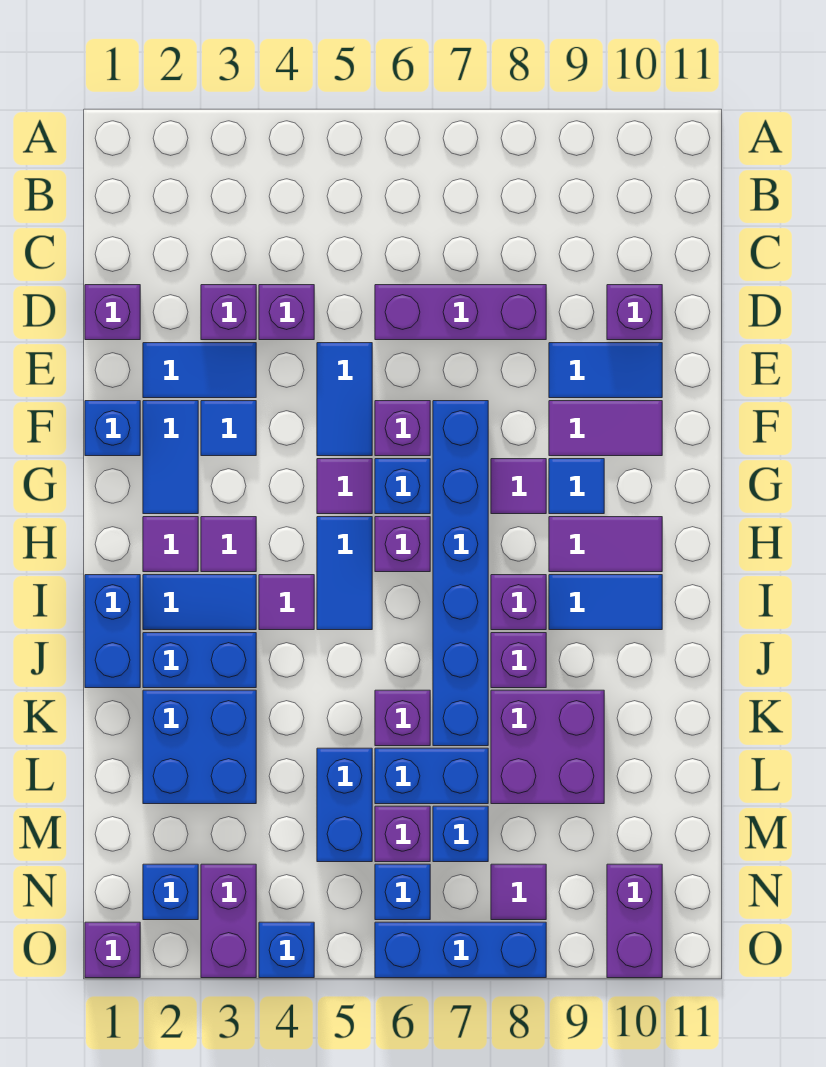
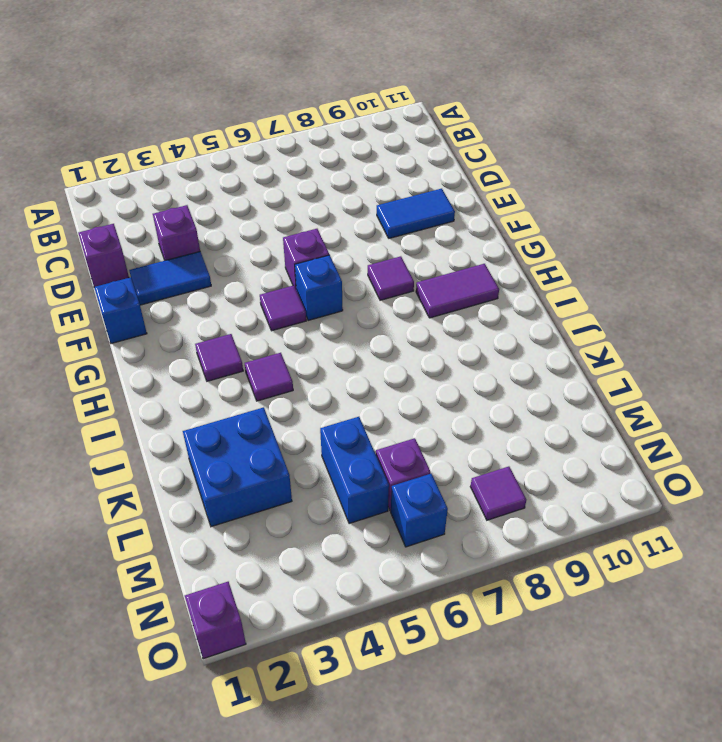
none -> purple brick D4 level 1
none -> purple brick D6:D8 level 1
none -> purple brick D10 level 1
none -> blue tile E5:F5 level 1

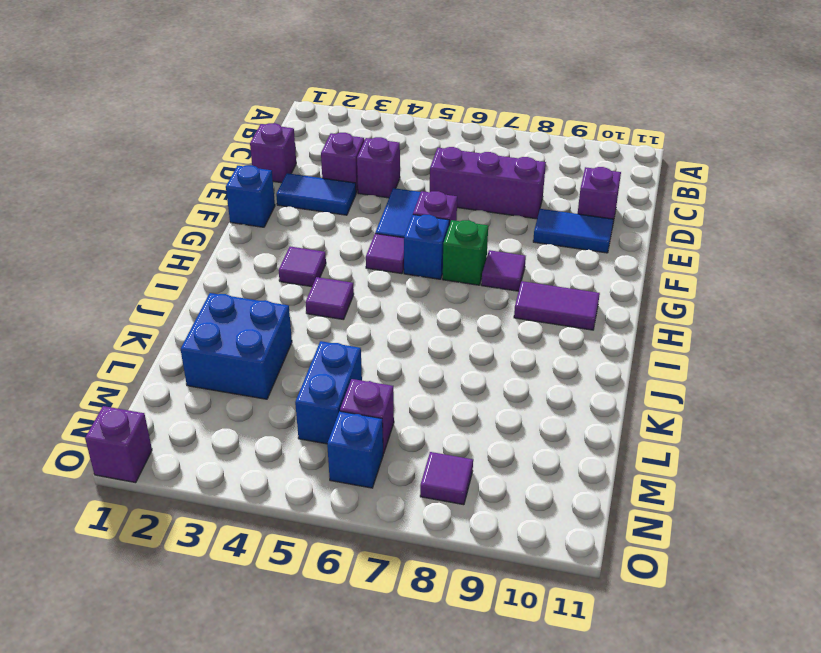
green brick G7 level 1 -> blue brick F7:K7 level 1
none -> blue tile F2:G2 level 1
none -> blue tile F3 level 1
none -> purple tile F9:F10 level 1
none -> blue tile G9 level 1

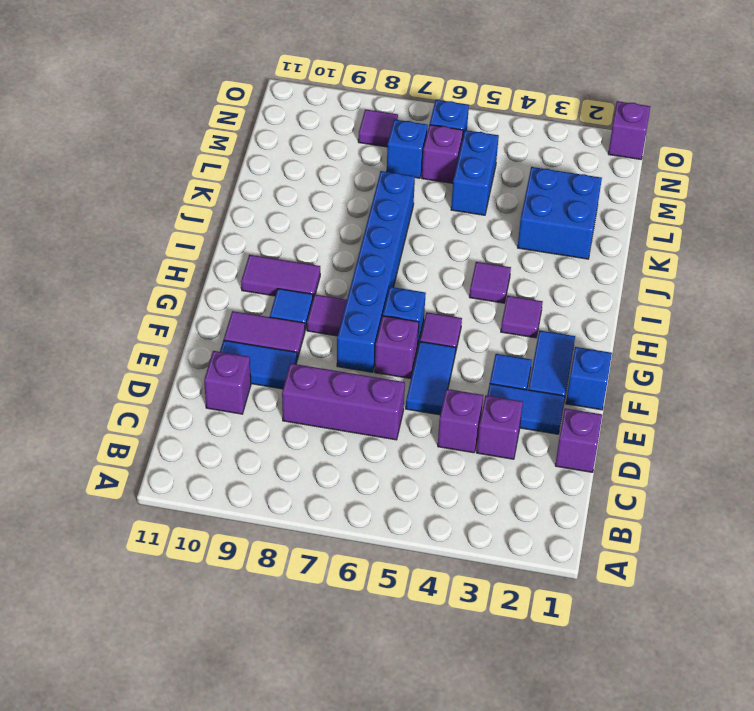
none -> purple tile H2 level 1
none -> blue tile H5:I5 level 1
none -> purple brick H6 level 1
none -> blue brick I1:J1 level 1

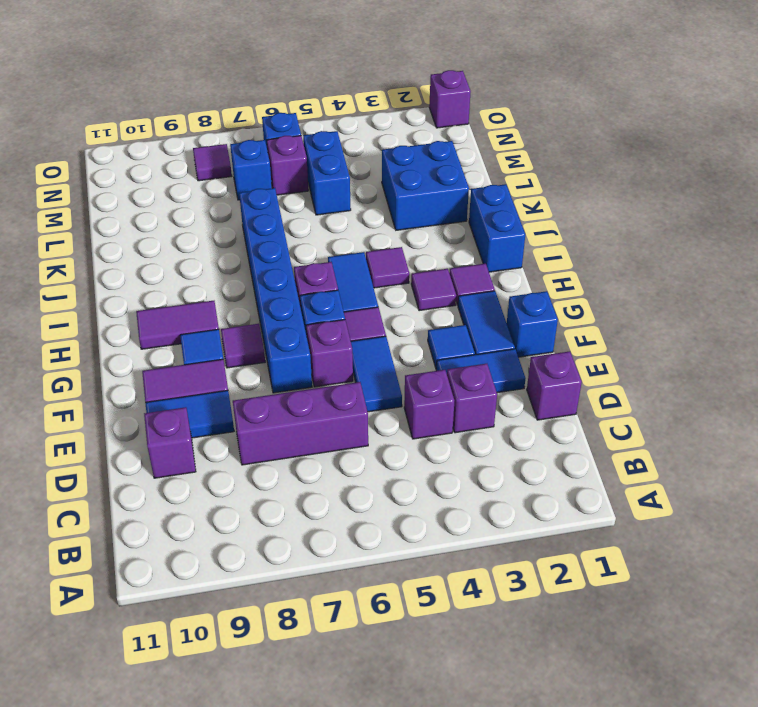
none -> blue tile I2:I3 level 1
none -> purple brick I8 level 1
none -> blue tile I9:I10 level 1
none -> blue brick J2:J3 level 1

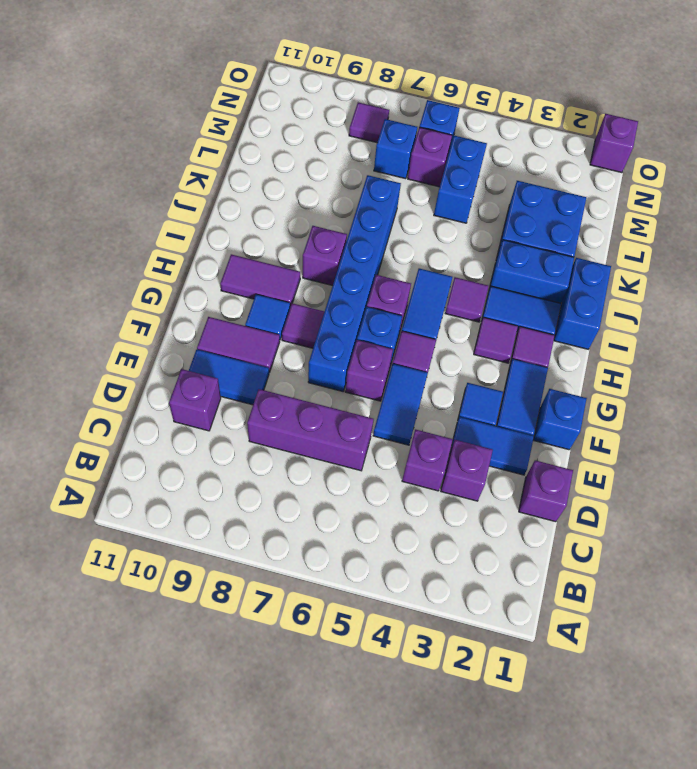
none -> blue tile I9:I10 level 1
none -> purple brick J8 level 1
none -> purple brick K6 level 1
none -> purple brick K8:L9 level 1

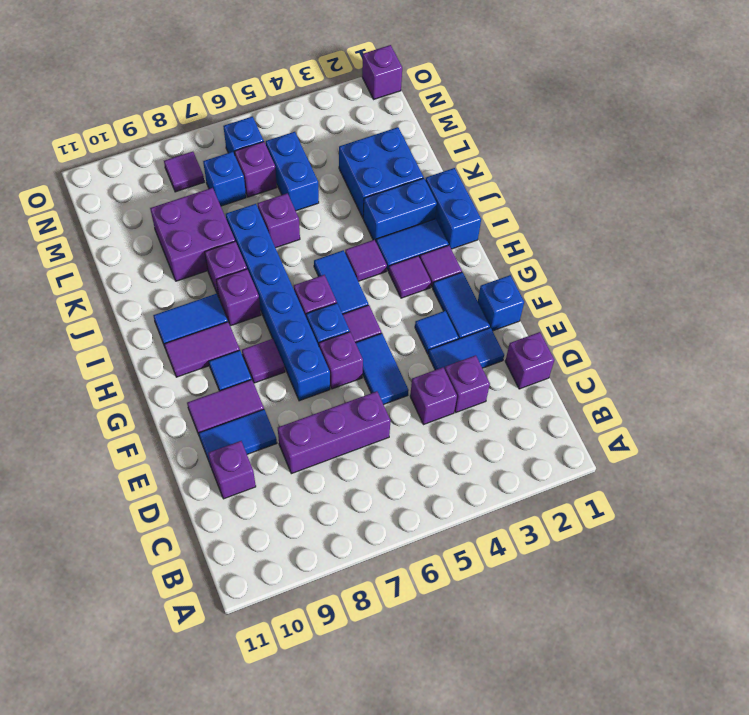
none -> blue brick L6:L7 level 1
none -> blue brick N2 level 1
none -> purple brick N3:O3 level 1
none -> purple brick N10:O10 level 1

